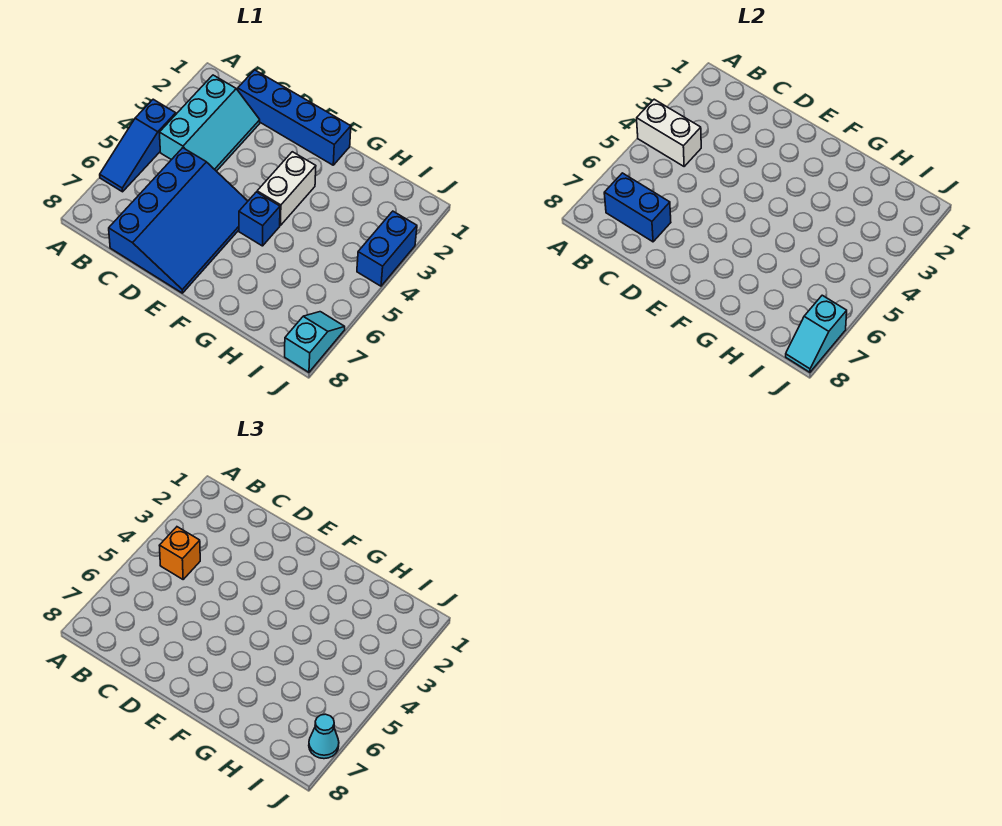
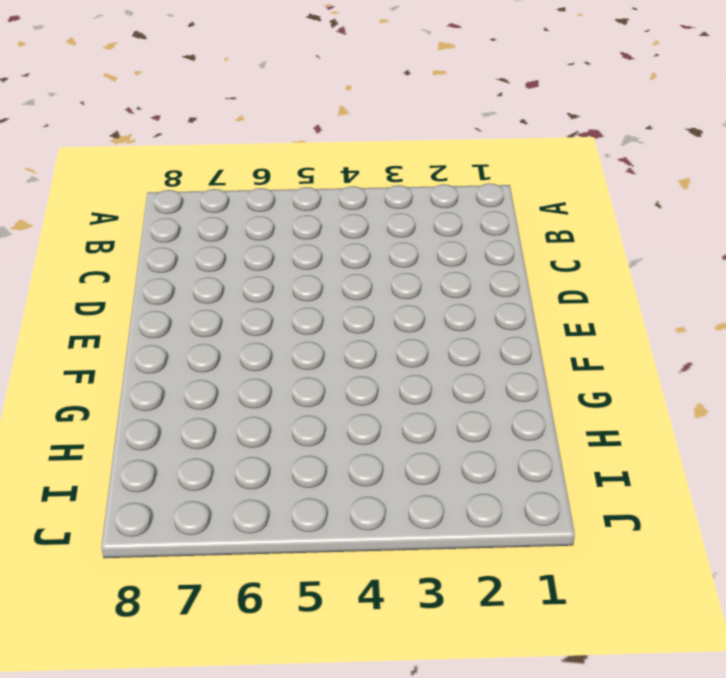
none -> blue slope A4:A6 level 1 top 4
none -> cyan slope B2:C4 level 1 top B
none -> blue brick C1:F1 level 1

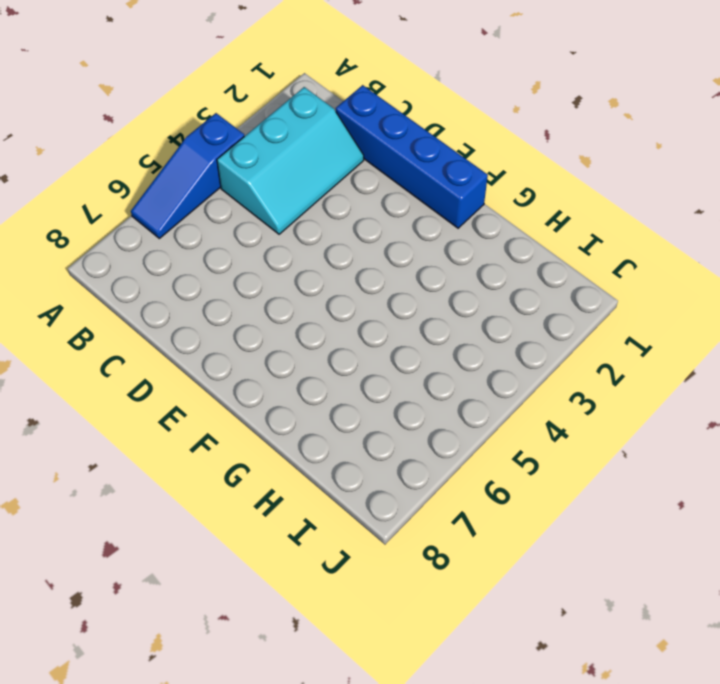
none -> blue slope C5:E8 level 1 top C
none -> white brick F3:F4 level 1
none -> blue brick F5 level 1

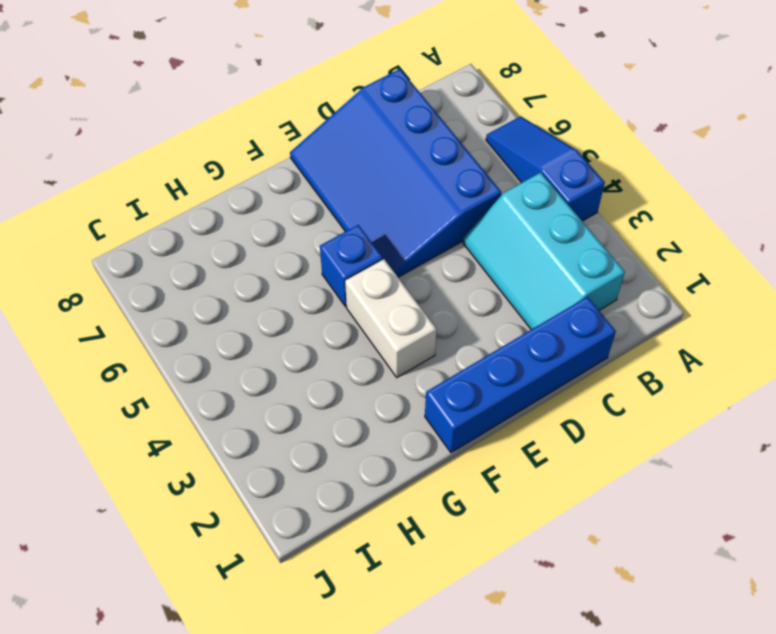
none -> blue brick J3:J4 level 1
none -> cyan slope J7:J8 level 1 top 8
none -> white brick A4:B4 level 2

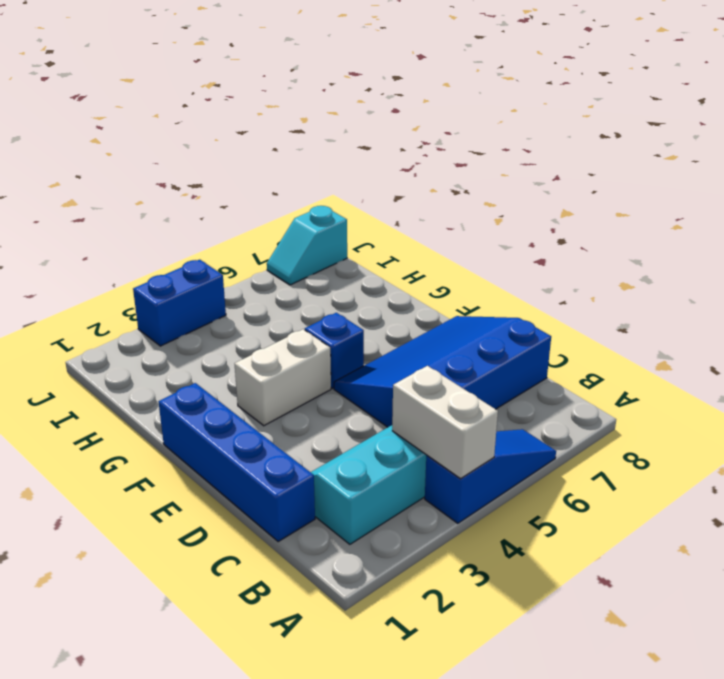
none -> blue brick B7:C7 level 2
none -> cyan slope J7:J8 level 2 top 7
none -> orange brick B4 level 3

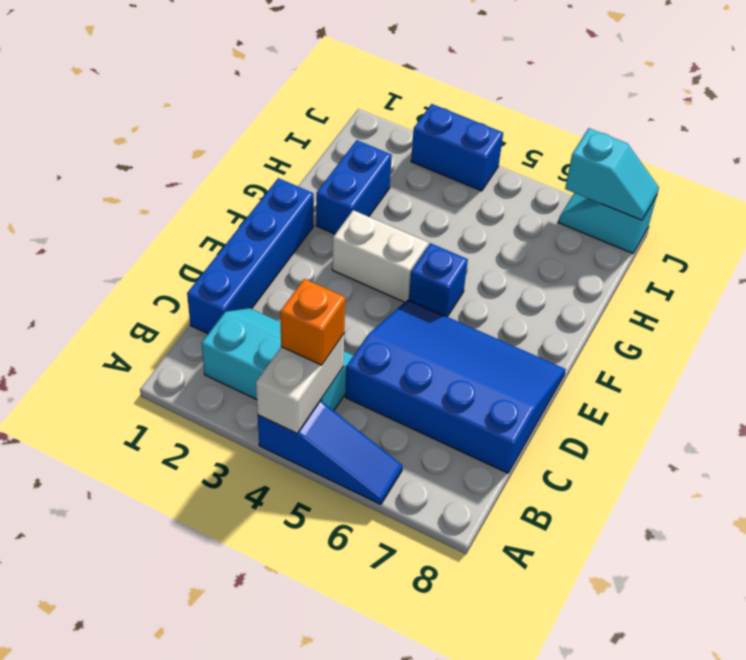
blue brick G2:H2 level 1 -> blue brick B7:C7 level 2
none -> cyan cone J7 level 3

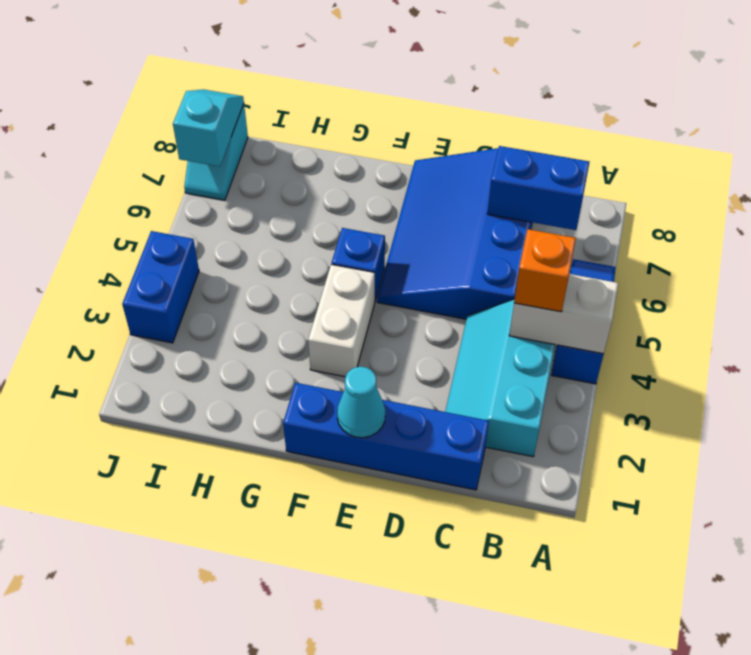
cyan cone E1 level 2 -> cyan cone J7 level 3

